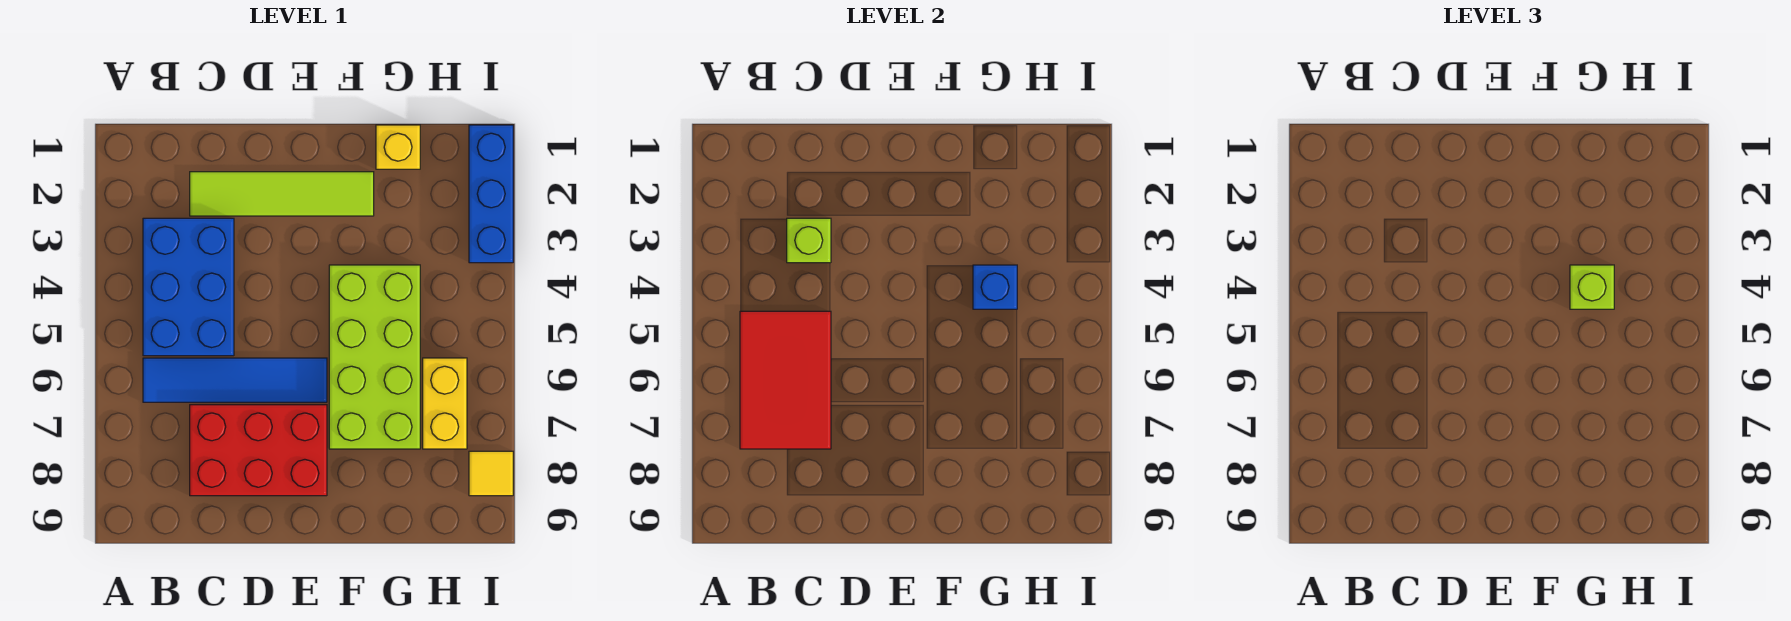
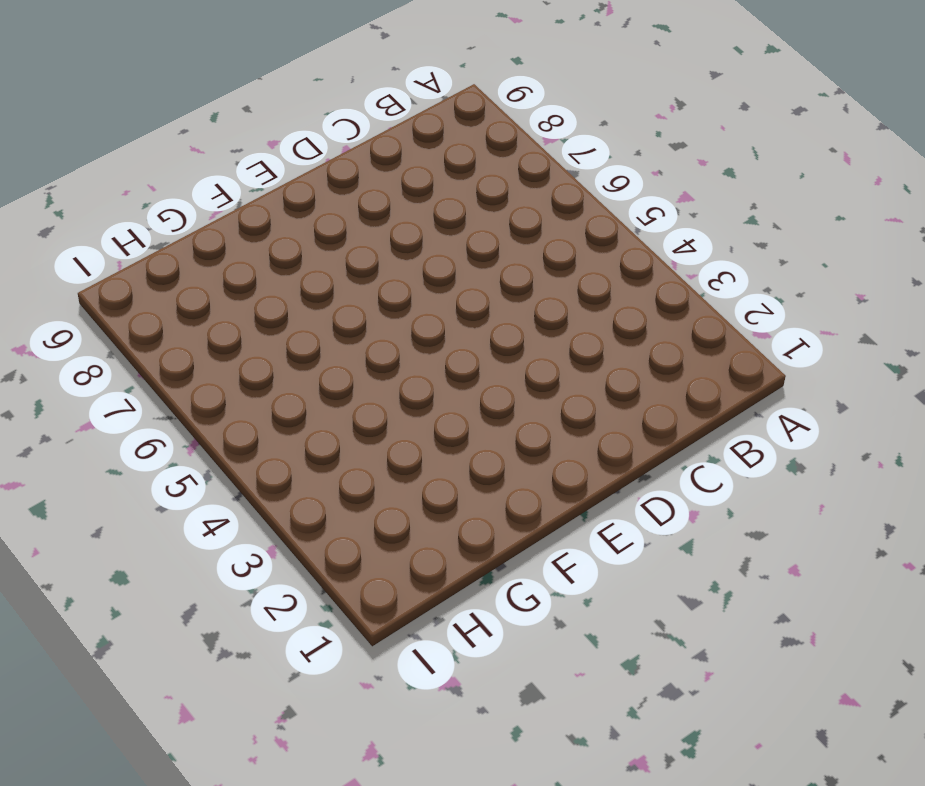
none -> blue brick B3:C5 level 1
none -> blue tile B6:E6 level 1
none -> lime tile C2:F2 level 1

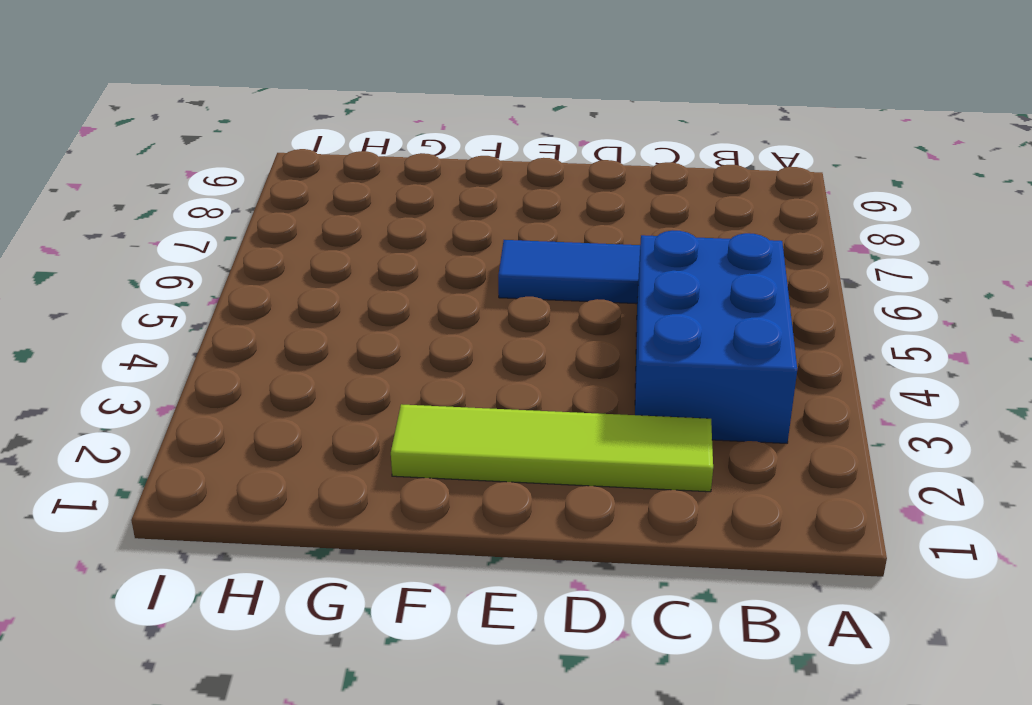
none -> red brick C7:E8 level 1
none -> lime brick F4:G7 level 1
none -> yellow brick G1 level 1

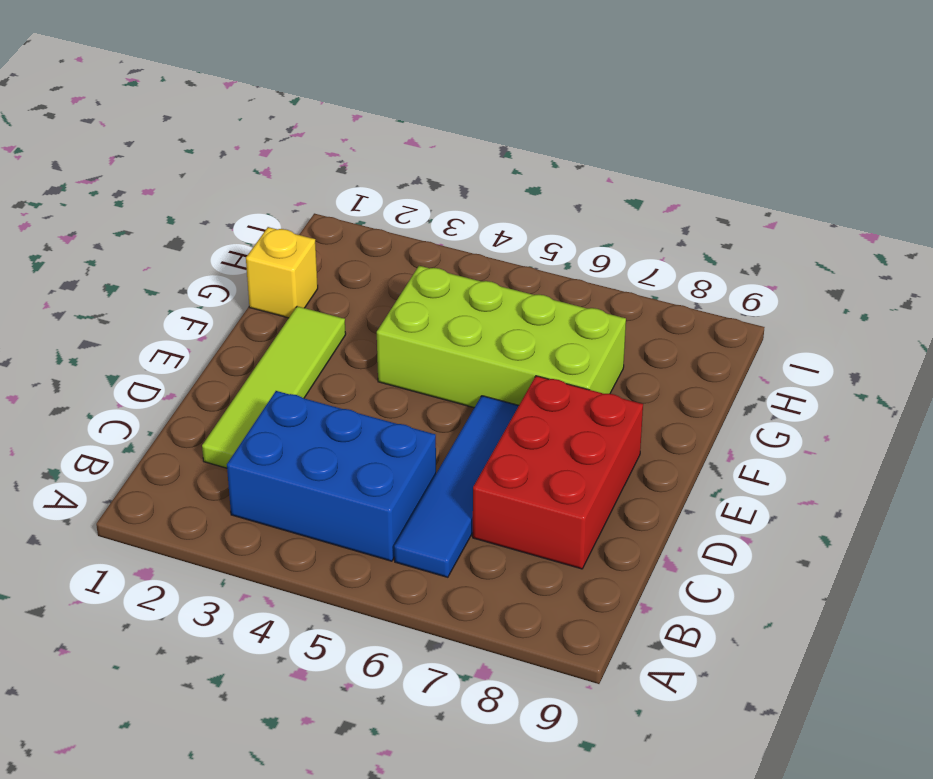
none -> yellow brick H6:H7 level 1
none -> blue brick I1:I3 level 1
none -> yellow tile I8 level 1

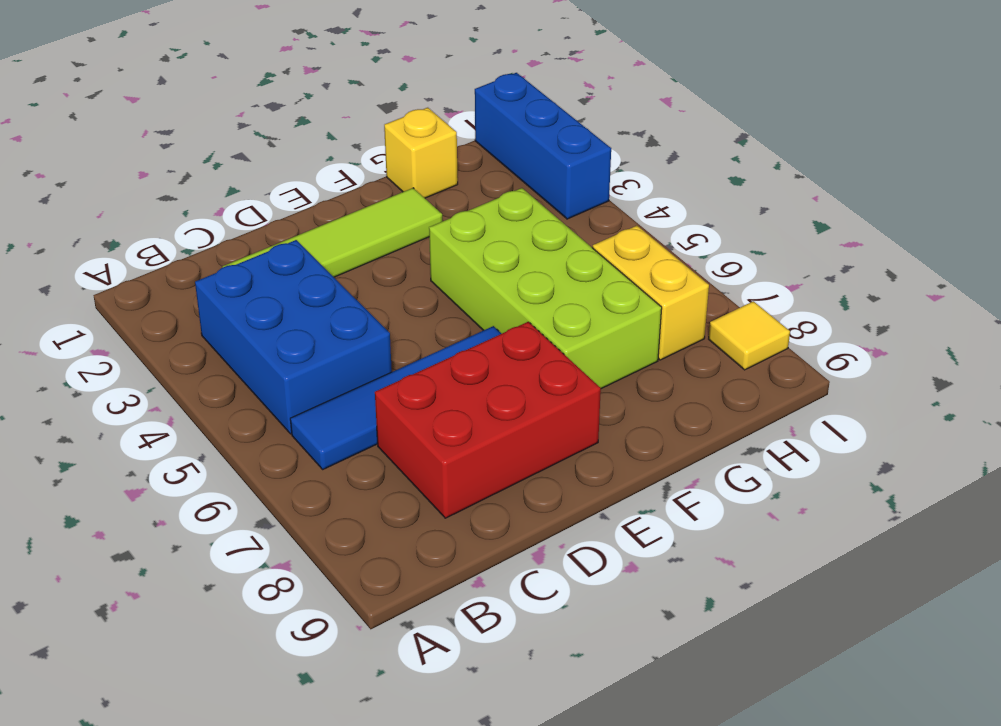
none -> red tile B5:C7 level 2
none -> lime brick C3 level 2
none -> blue brick G4 level 2

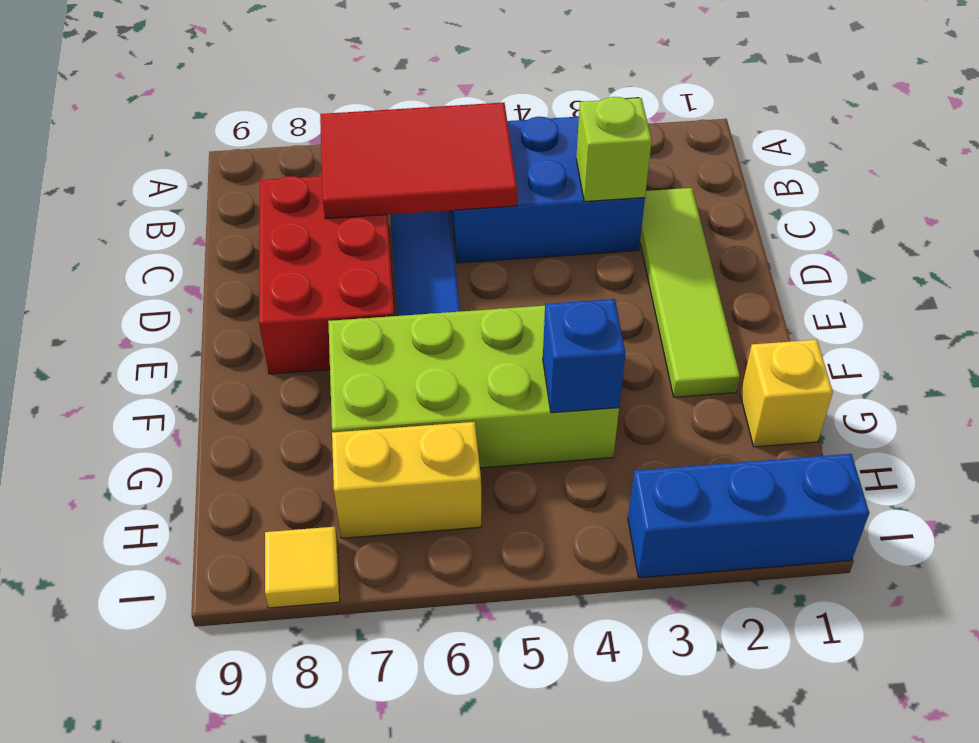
none -> lime brick G4 level 3

